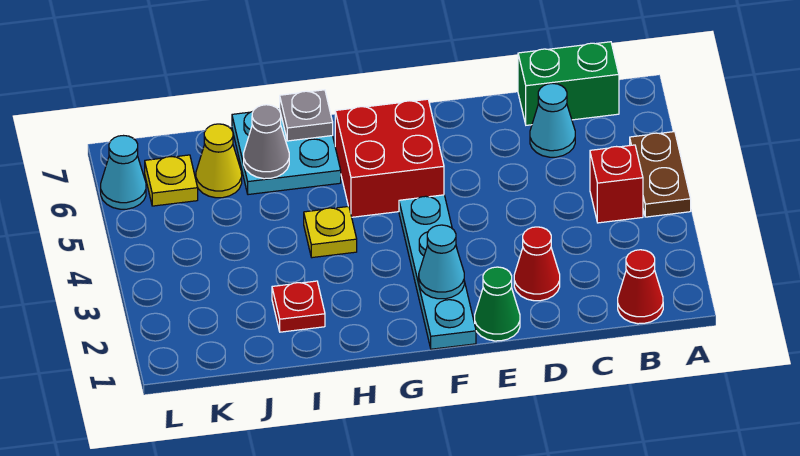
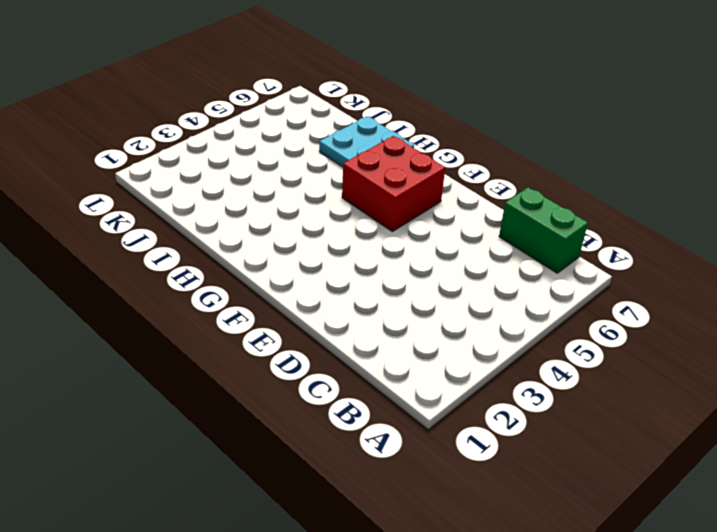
none -> brown plate A4:A5 level 1
none -> red cone B1 level 1
none -> red brick B4 level 1

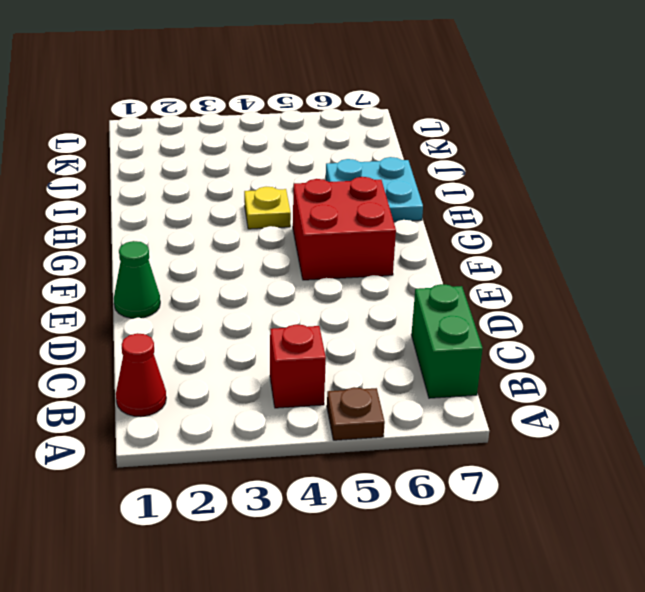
brown plate A5 level 1 -> brown plate A4:A5 level 1
none -> cyan cone C6 level 1
none -> red cone D2 level 1
none -> cyan plate F1:F4 level 1

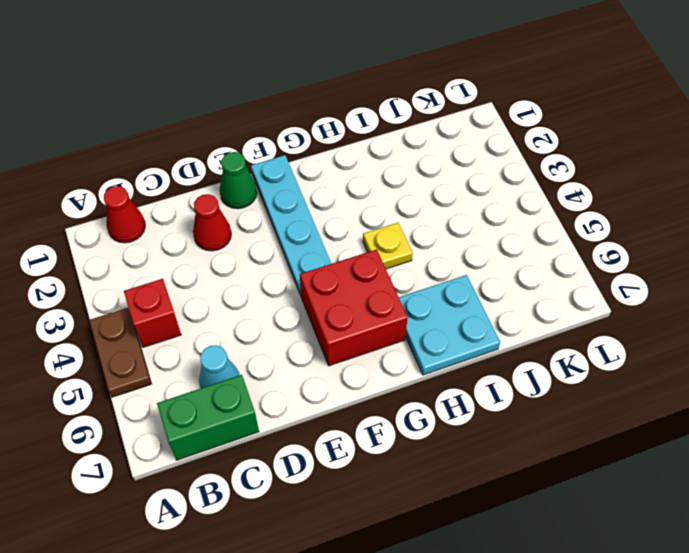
none -> red plate I2 level 1
none -> yellow cone J6 level 1
none -> yellow plate K6 level 1

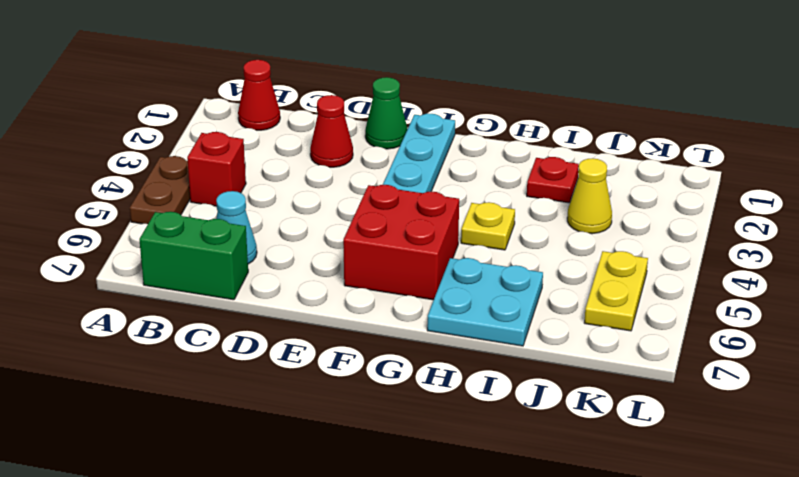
yellow cone J3 level 1 -> yellow cone J6 level 1
yellow plate K5:K6 level 1 -> yellow plate K6 level 1
none -> cyan cone L6 level 1
none -> cyan cone F2 level 2
none -> grey plate H7 level 2

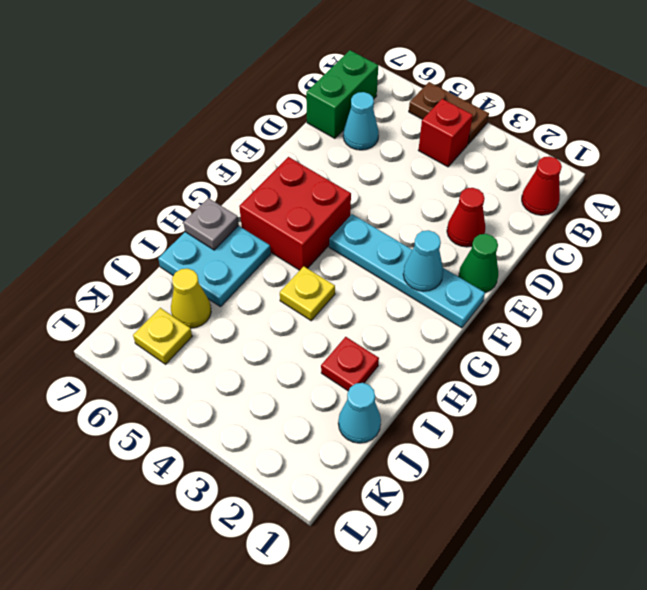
cyan cone J1 level 1 -> cyan cone L6 level 1
none -> grey cone I6 level 2

